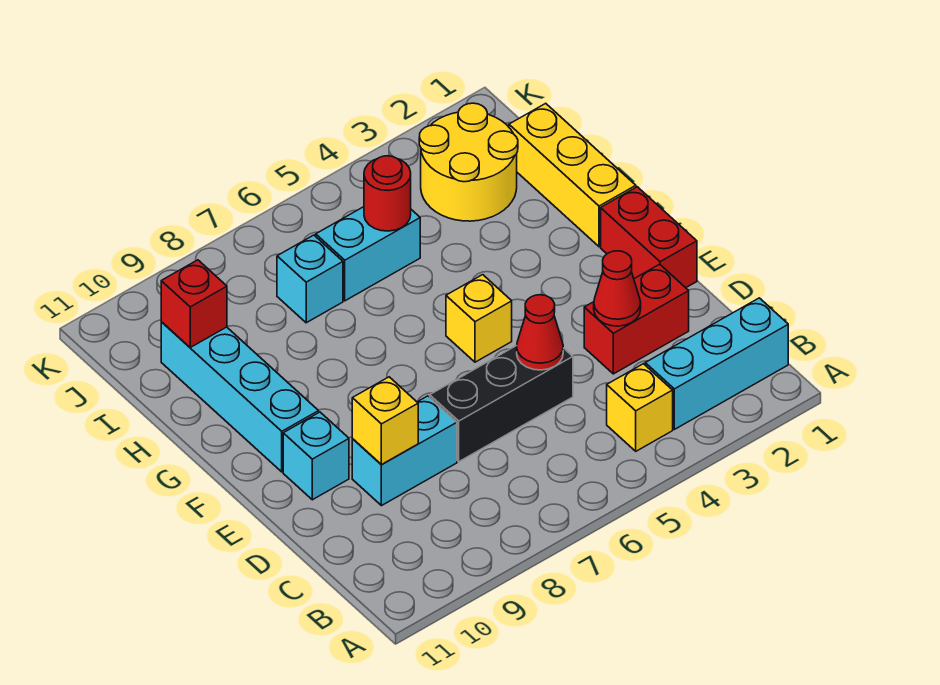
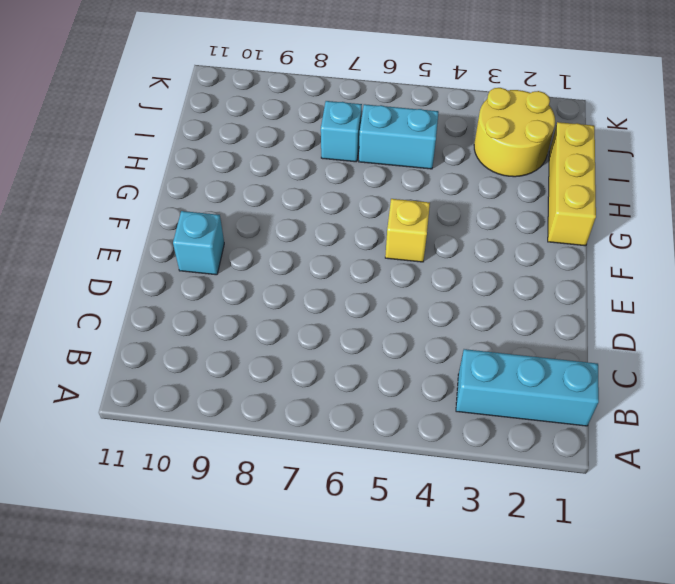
none -> yellow brick B4 level 1
none -> red brick D2:D3 level 1
none -> black brick D5:D7 level 1

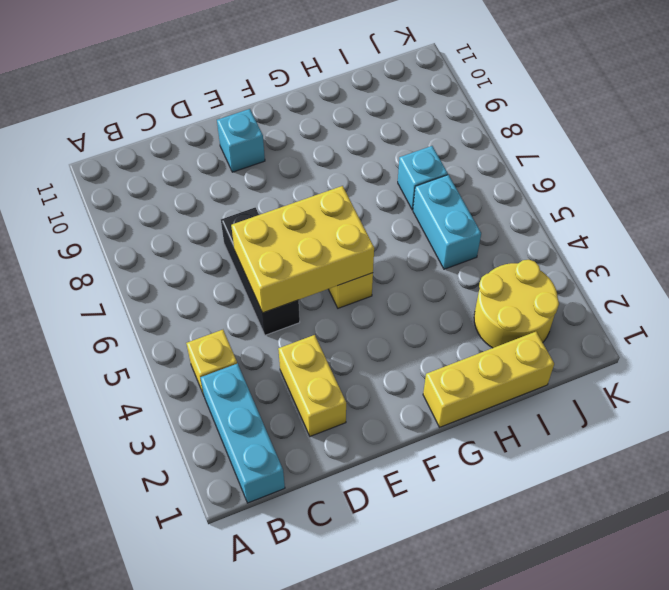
yellow brick D2:D3 level 1 -> red brick D2:D3 level 1
yellow brick D5:F6 level 2 -> red cone D5 level 2
none -> cyan brick D8:D9 level 1
none -> red brick E1:F1 level 1
none -> cyan brick F10:I10 level 1

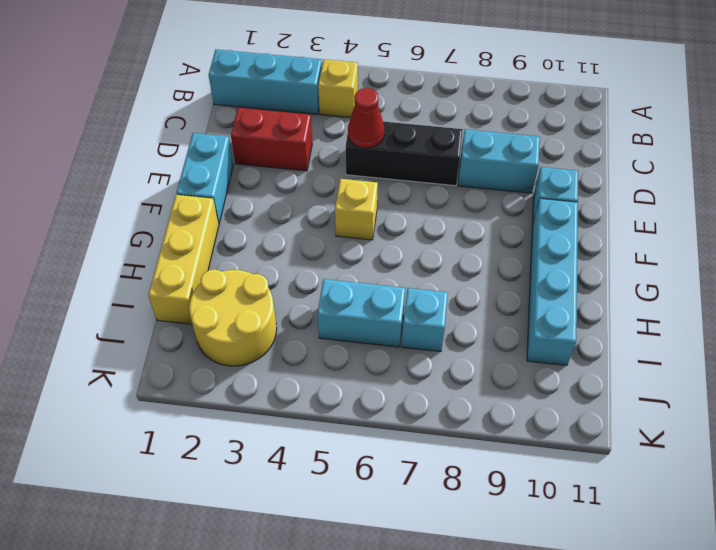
cyan brick E1:F1 level 1 -> red brick E1:F1 level 1
none -> red cone D3 level 2
none -> yellow brick D9 level 2
none -> red round brick I5 level 2

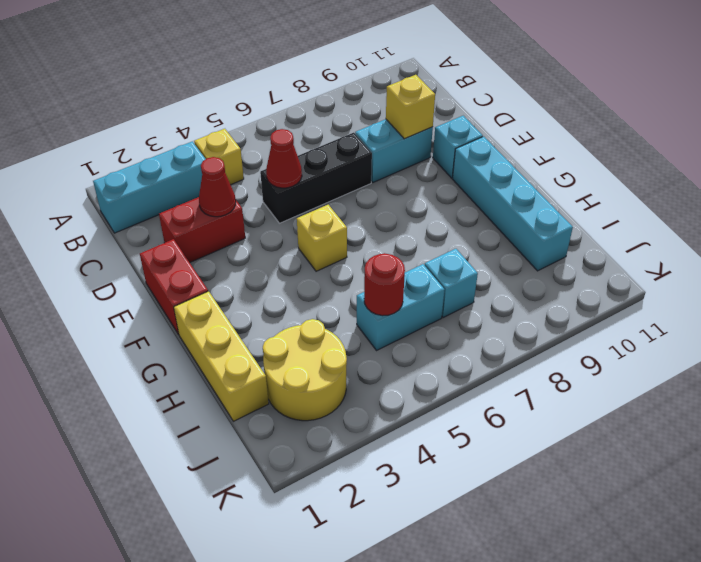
none -> red brick I10 level 2

